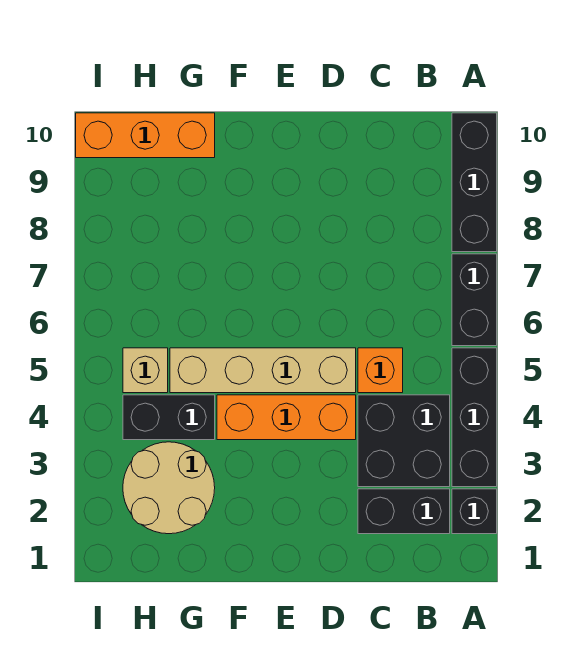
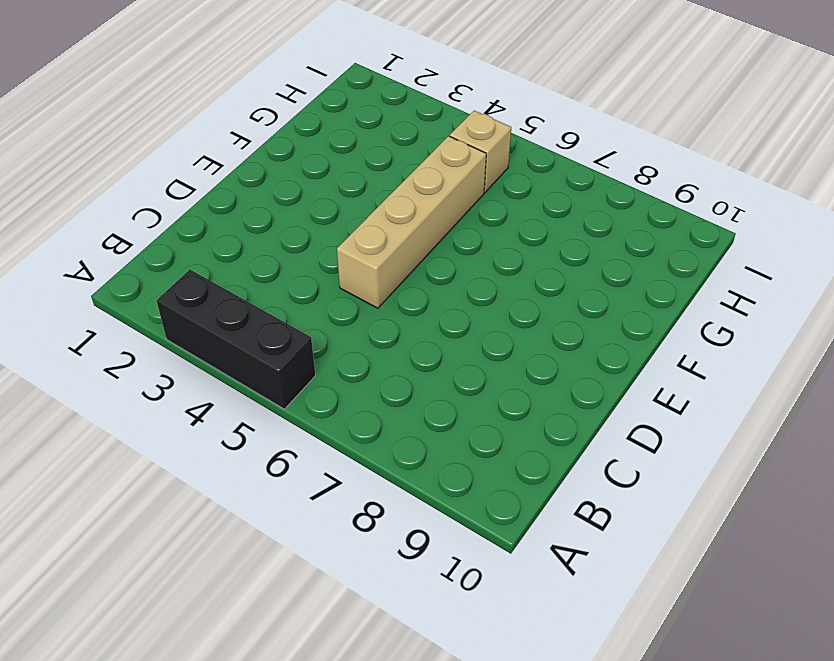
none -> black brick A2 level 1
none -> black brick A6:A7 level 1
none -> black brick A8:A10 level 1

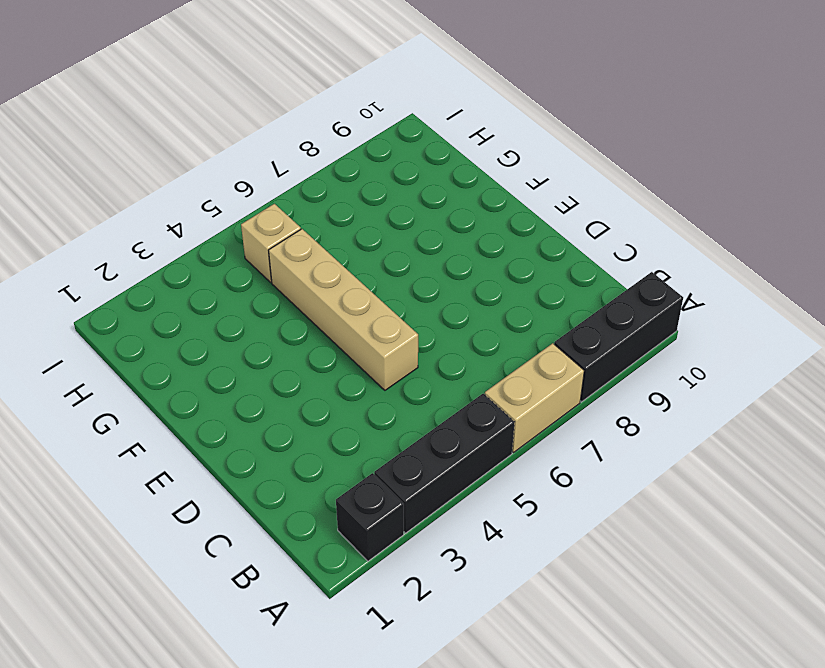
tan brick A6:A7 level 1 -> black brick A6:A7 level 1
none -> black brick B2:C2 level 1
none -> black brick B3:C4 level 1
none -> orange brick C5 level 1

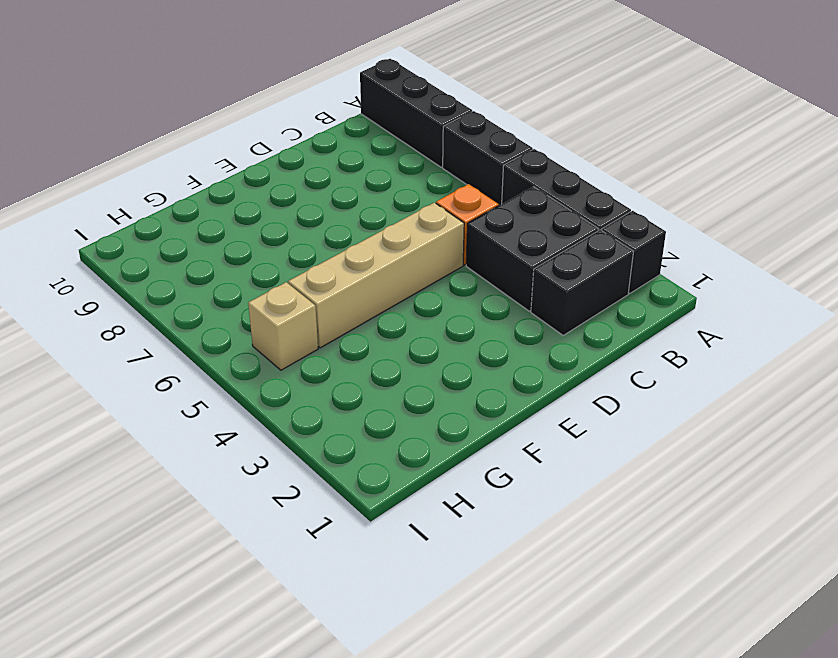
none -> orange brick D4:F4 level 1
none -> tan round brick G2:H3 level 1
none -> black brick G4:H4 level 1

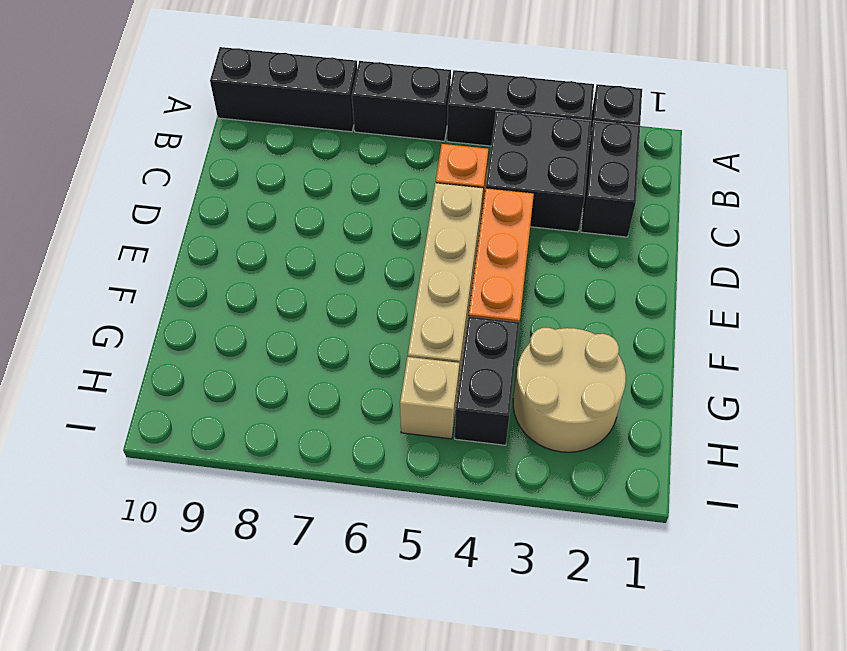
none -> orange brick G10:I10 level 1

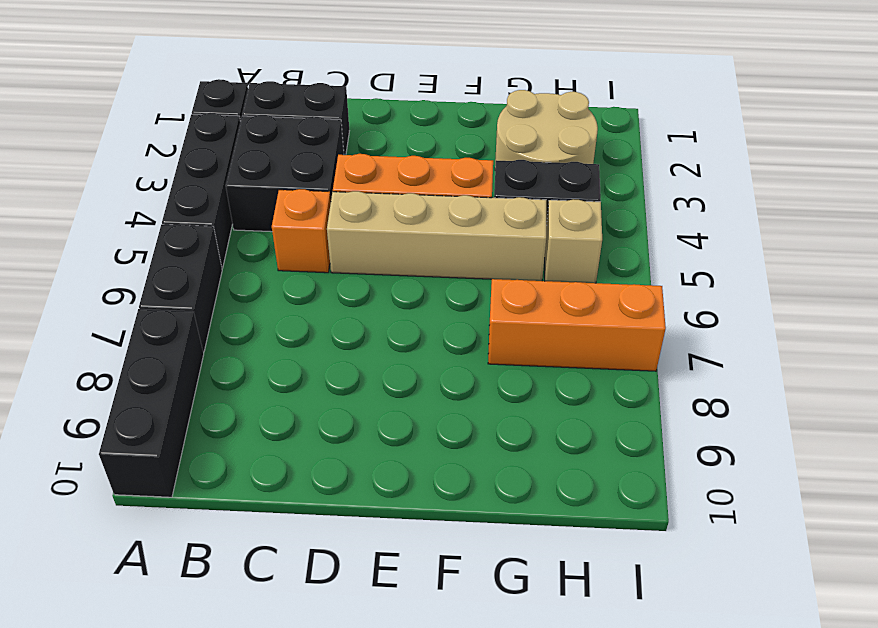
orange brick G7:I7 level 1 -> orange brick G10:I10 level 1

